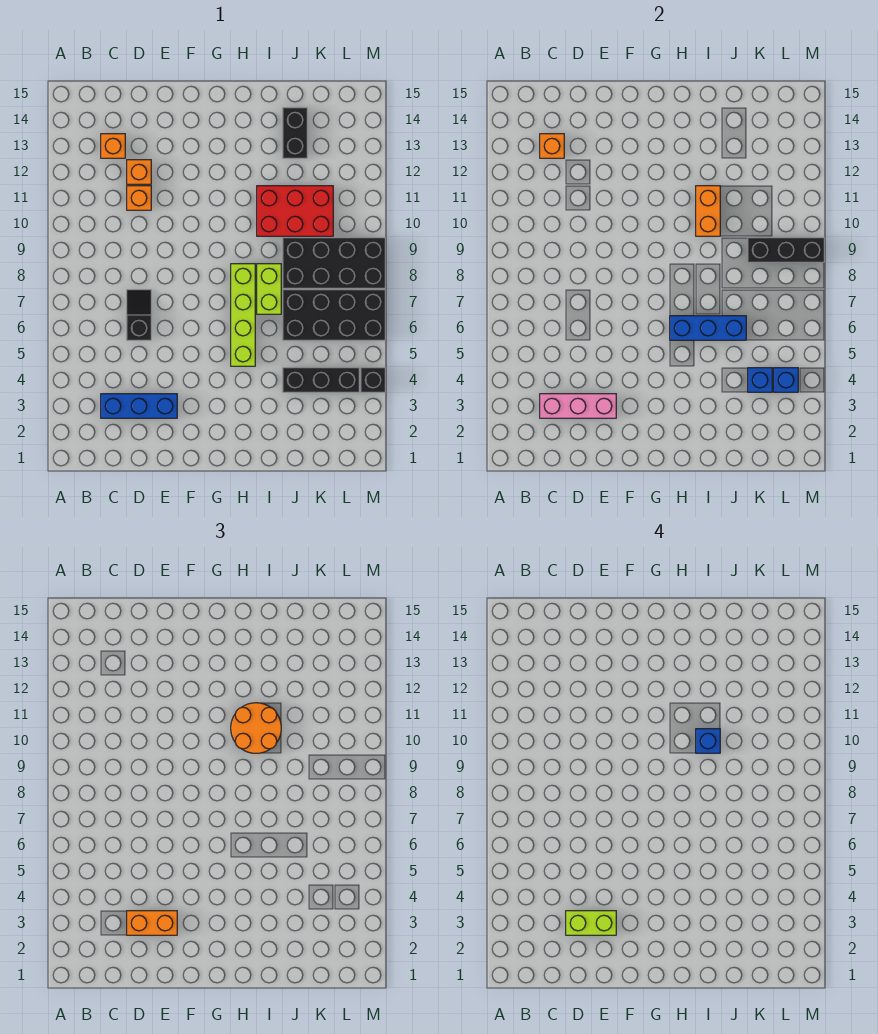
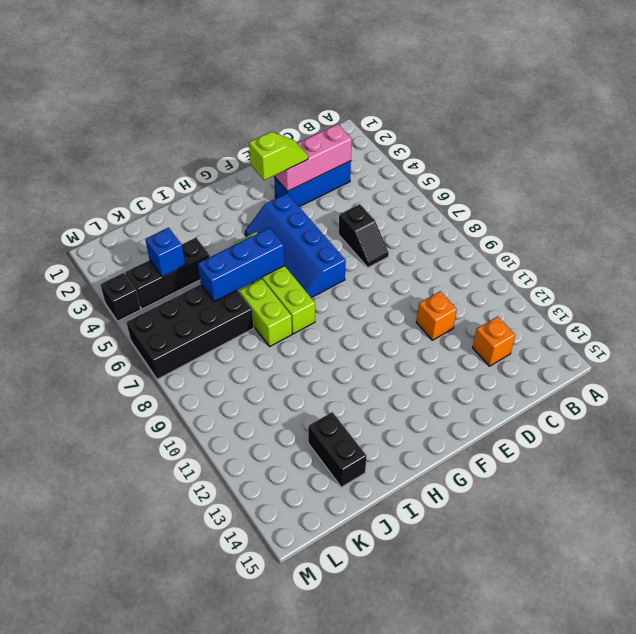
lime slope E3:F3 level 3 top F -> orange brick D3:E3 level 3
blue slope F4:G7 level 1 top F -> none
none -> orange brick D12 level 1
none -> red brick I10:K11 level 1
none -> black brick J8:M9 level 1

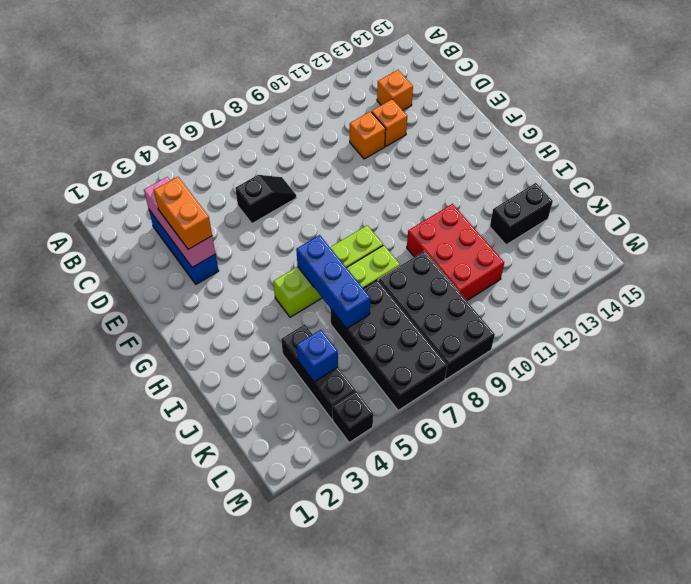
none -> orange brick C13 level 2
none -> orange brick I10:I11 level 2
none -> black brick K9:M9 level 2

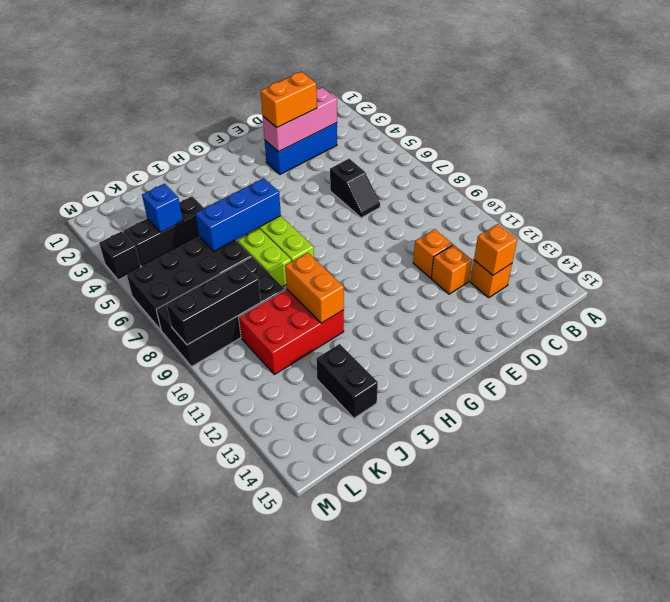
none -> blue brick L4 level 2
none -> orange round brick H10:I11 level 3
none -> lime brick D3:E3 level 4

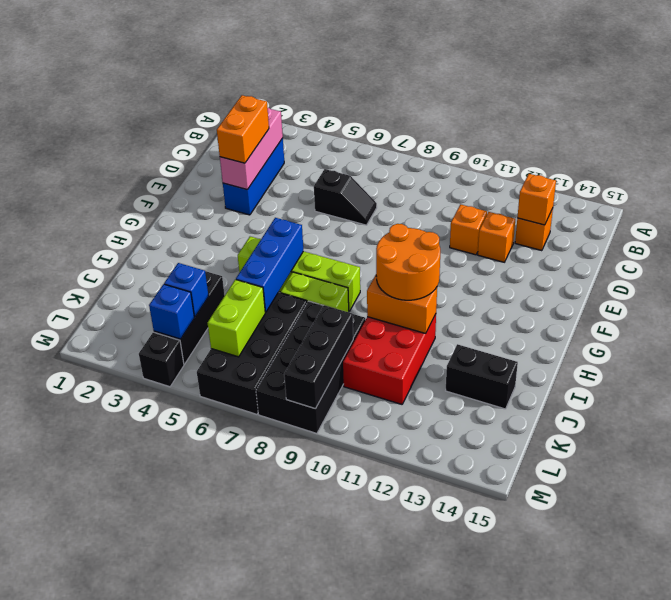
lime brick K6:L6 level 2 -> lime brick D3:E3 level 4
none -> blue brick I10 level 4

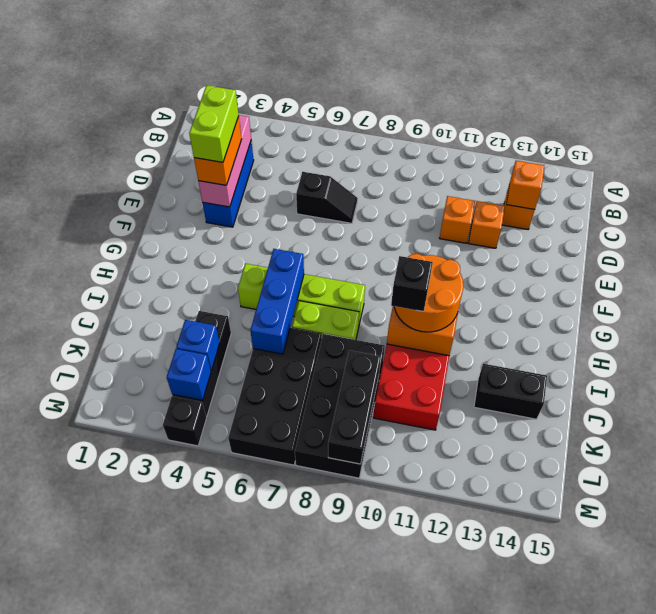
black brick I10 level 4 -> blue brick I10 level 4

